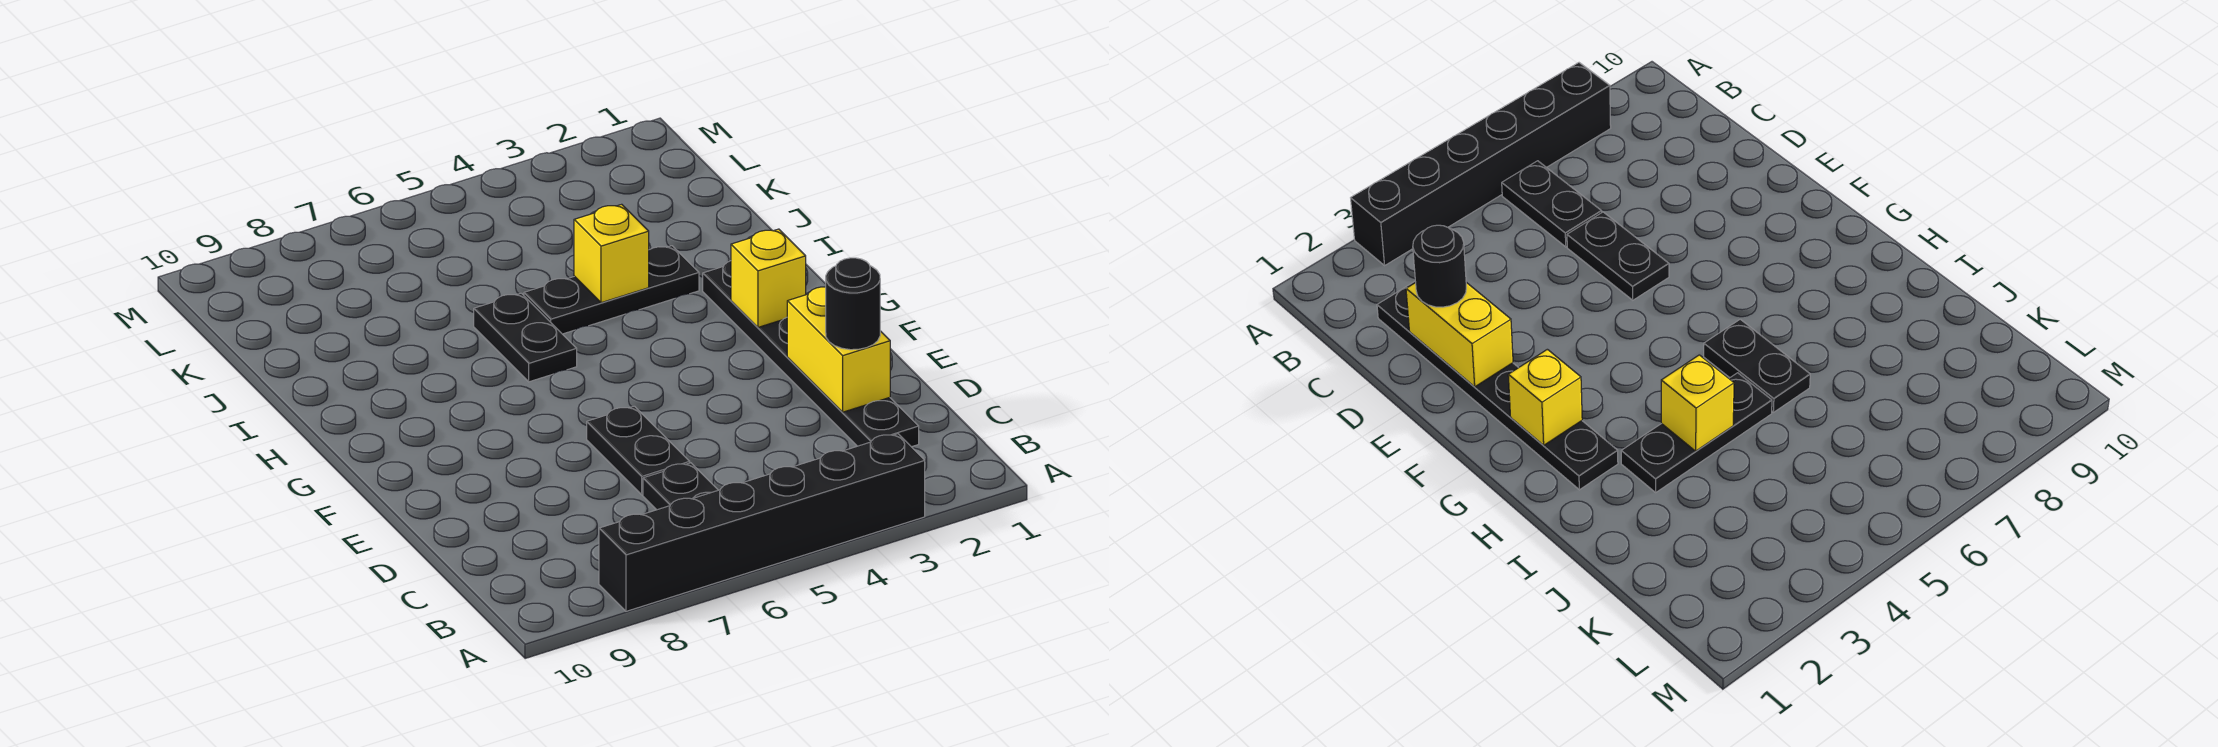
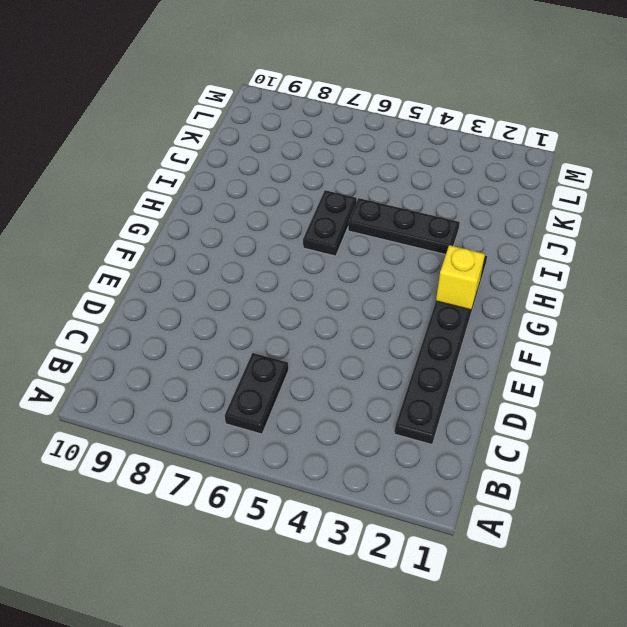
none -> black brick A3:A8 level 1
none -> black plate D6:E6 level 1

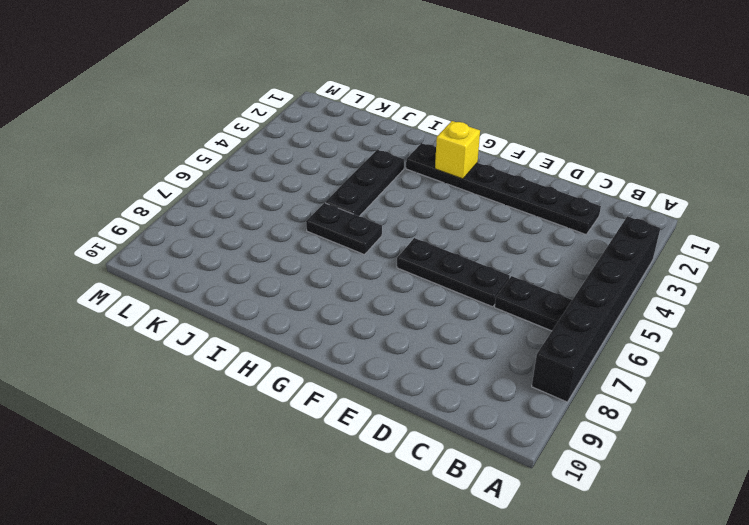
black plate D6:F6 level 1 -> black plate D6:E6 level 1
none -> yellow brick D2:E2 level 2
none -> yellow brick I4 level 2

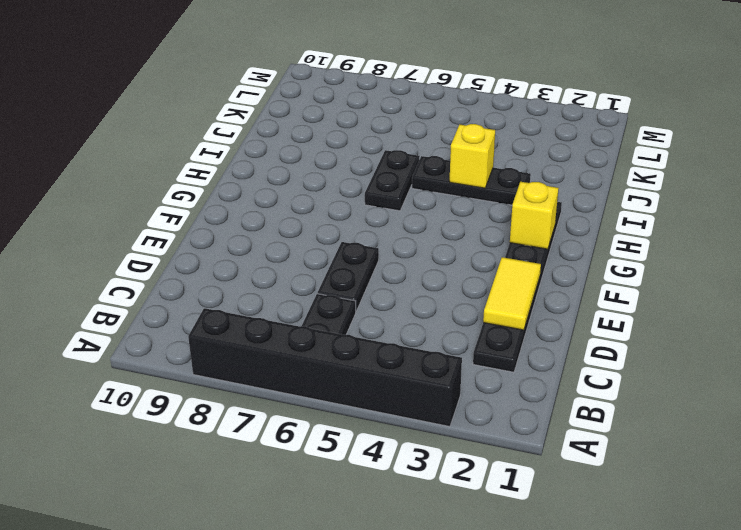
yellow tile D2:E2 level 2 -> yellow brick D2:E2 level 2
none -> black round brick D2 level 3

